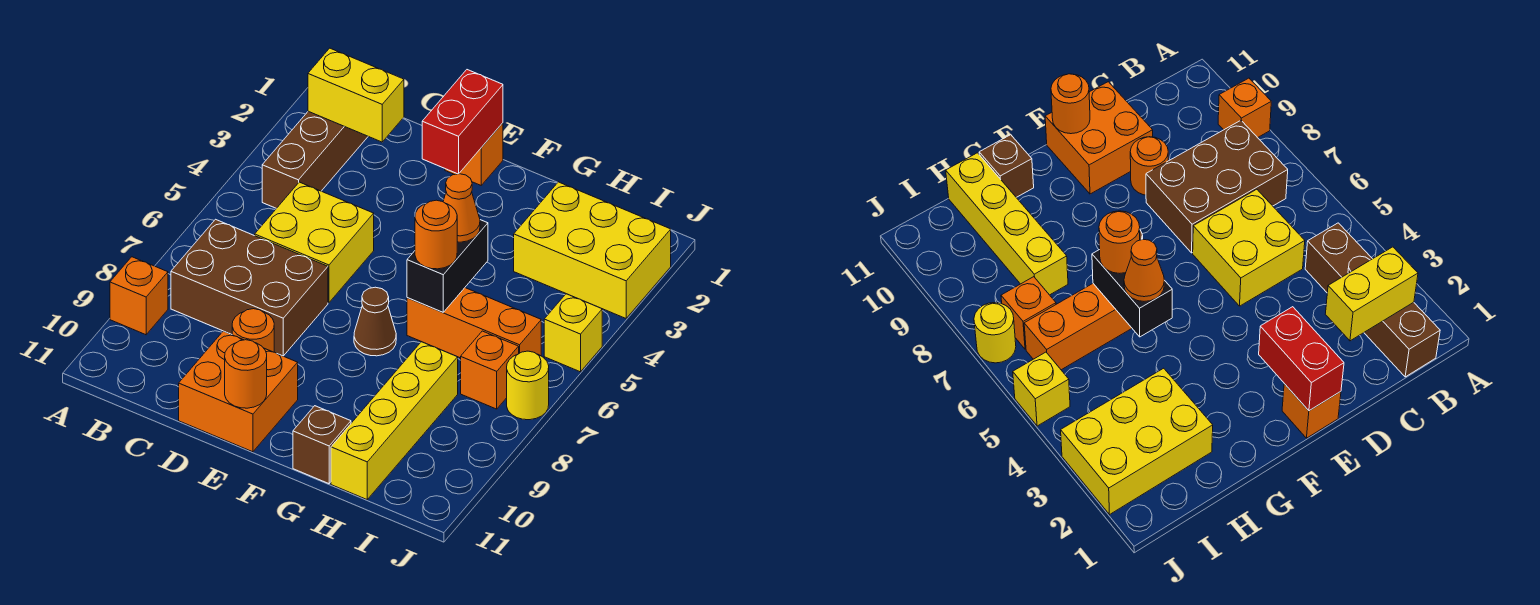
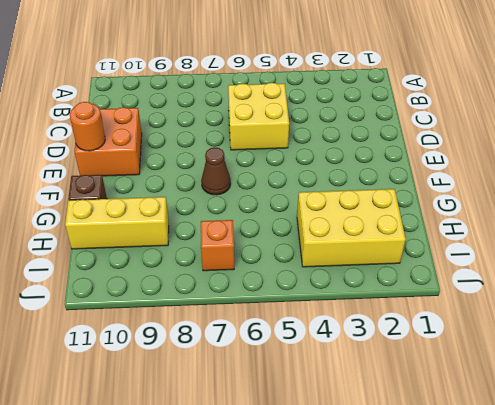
yellow brick H2:I4 level 1 -> yellow brick H2:J3 level 1
yellow brick H9:H11 level 1 -> yellow brick H8:H11 level 1
none -> orange brick A9 level 1
none -> brown brick B1:B4 level 1
none -> brown brick B7:D8 level 1

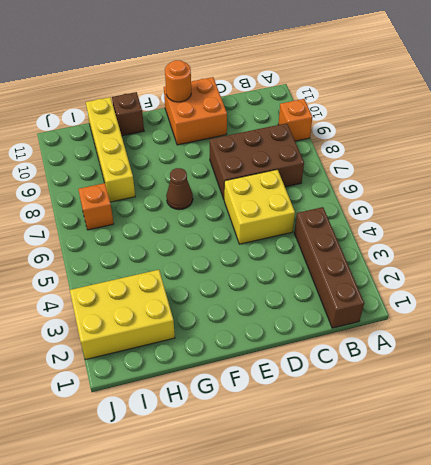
none -> orange round brick D9 level 1
none -> orange brick E1 level 1
none -> orange brick G6:I6 level 1

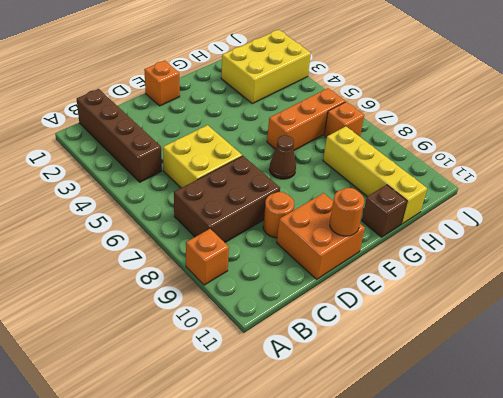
none -> yellow brick J5 level 1
none -> yellow round brick J7 level 1
none -> yellow brick B2:C2 level 2

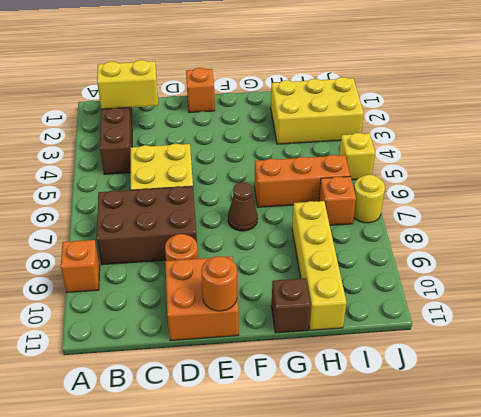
none -> red brick E1:E2 level 2
none -> black brick G5:G6 level 2
none -> orange cone G5 level 3

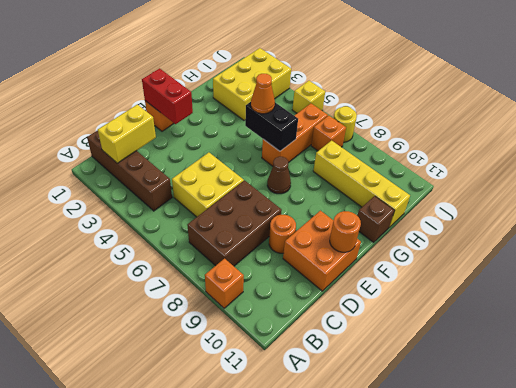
none -> orange round brick G6 level 3

